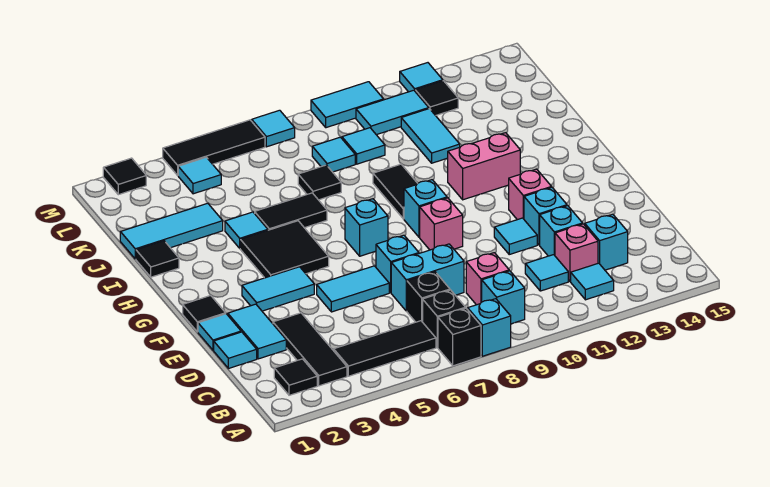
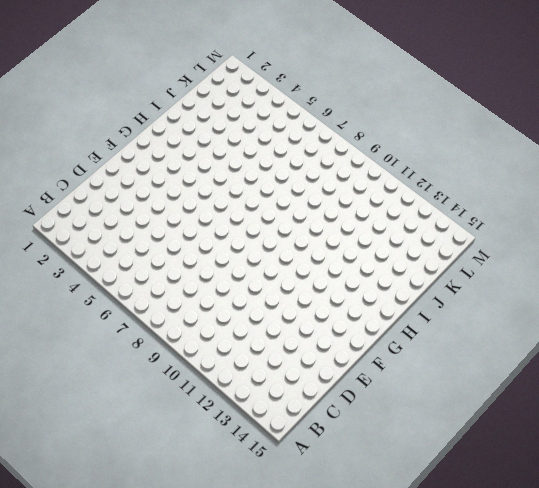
none -> black brick A7 level 1
none -> cyan brick A8 level 1
none -> black tile B2 level 1
none -> black tile B3:D3 level 1

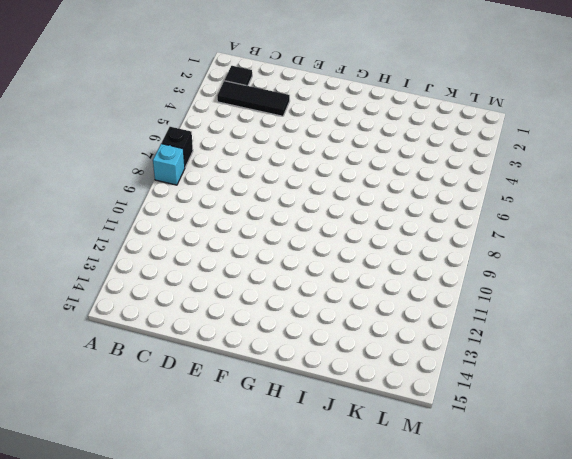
none -> black tile B4:B6 level 1
none -> black brick B7 level 1
none -> cyan brick B9 level 1
none -> cyan tile B12 level 1

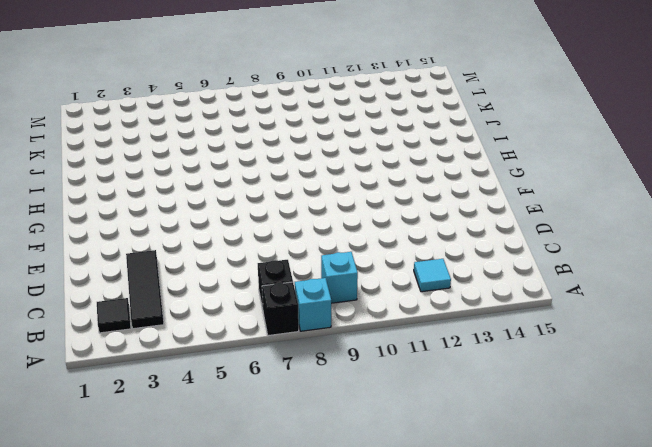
none -> black tile B4:B6 level 1
none -> black brick C7 level 1
none -> pink brick C9 level 1
none -> cyan tile C11 level 1

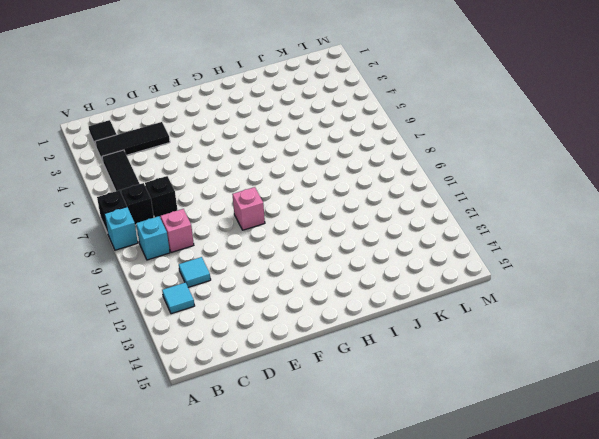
none -> pink brick C12 level 1
none -> cyan brick C13 level 1
none -> cyan tile D1 level 1
none -> cyan tile D2:E2 level 1

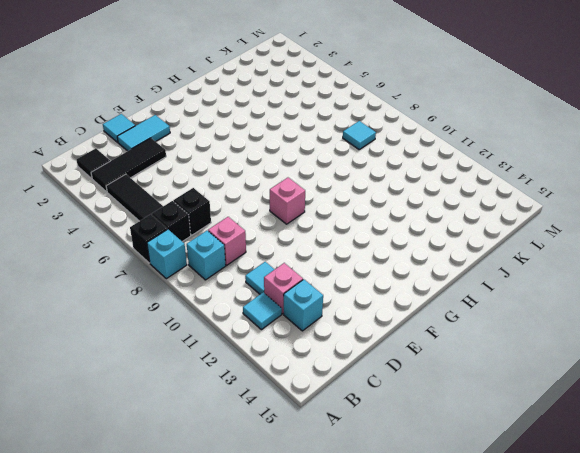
none -> cyan brick D7:D8 level 1
none -> cyan brick D12 level 1
none -> cyan tile E1 level 1
none -> cyan tile E5:E6 level 1

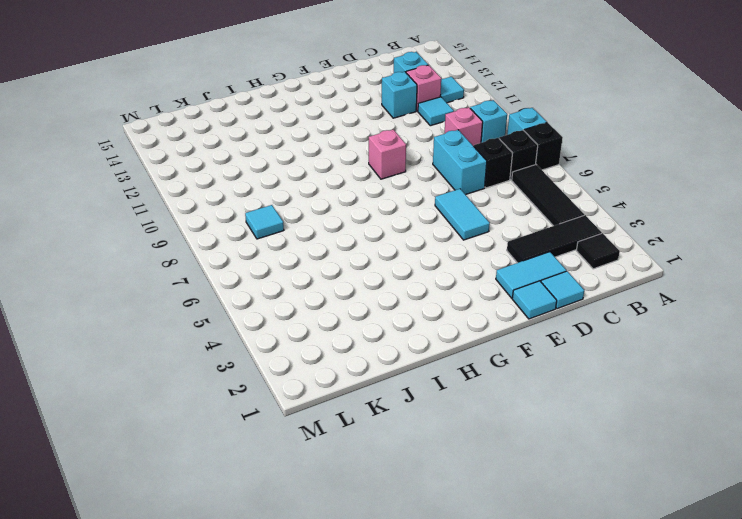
none -> cyan brick E7 level 1
none -> cyan tile E11 level 1
none -> cyan brick E12 level 1
none -> black tile F1 level 1

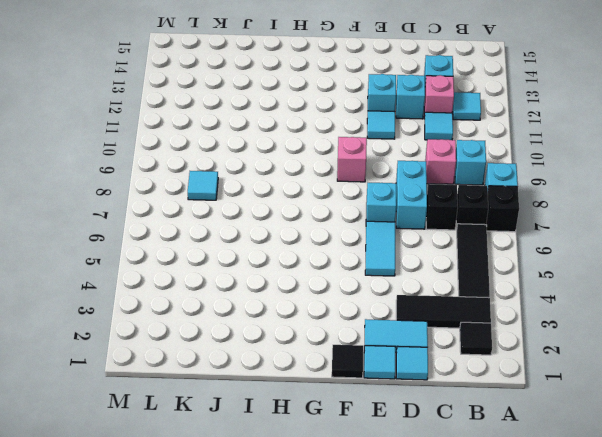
none -> cyan tile F3:F4 level 1
none -> pink brick F12 level 1
none -> black tile G4:H5 level 1
none -> cyan brick G7 level 1

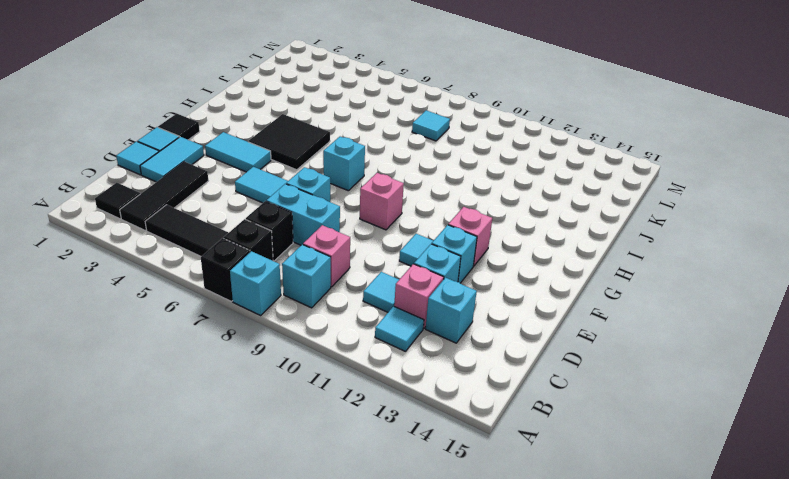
none -> cyan brick G9 level 1
none -> black tile H9:I9 level 1
none -> pink brick H11:H12 level 1
none -> black tile I1 level 1

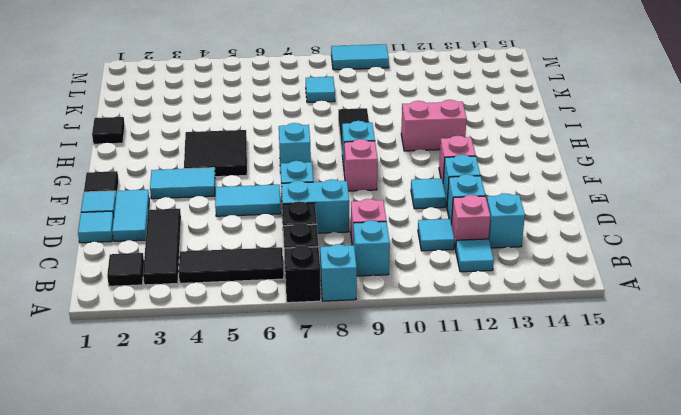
none -> cyan tile I4 level 1
none -> black tile I5:I6 level 1
none -> cyan tile J1:J3 level 1
none -> black tile J7 level 1

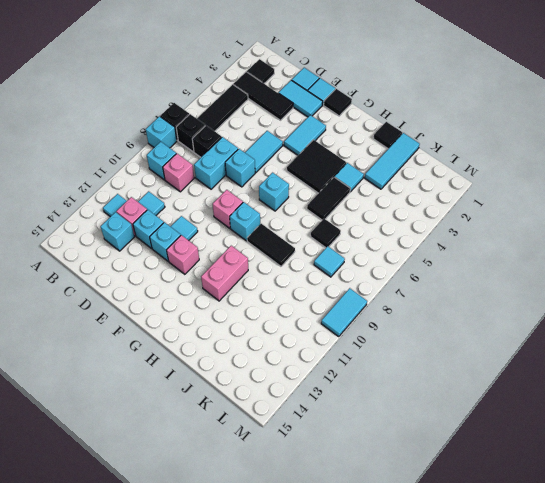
none -> cyan tile J11:K11 level 1
none -> cyan tile K9 level 1
none -> cyan tile L4 level 1
none -> cyan tile L10:L11 level 1

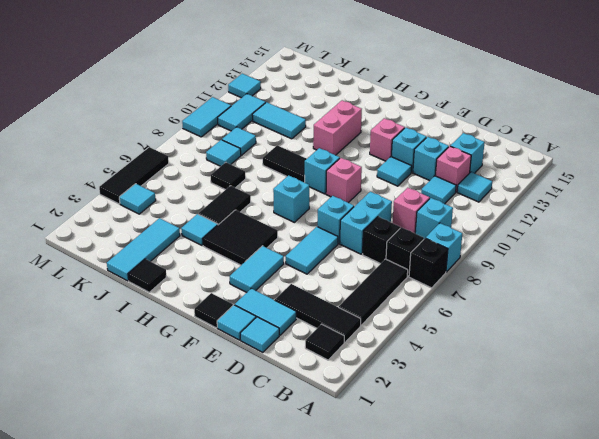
none -> black tile L12 level 1
none -> black tile M2 level 1
none -> cyan tile M7 level 1

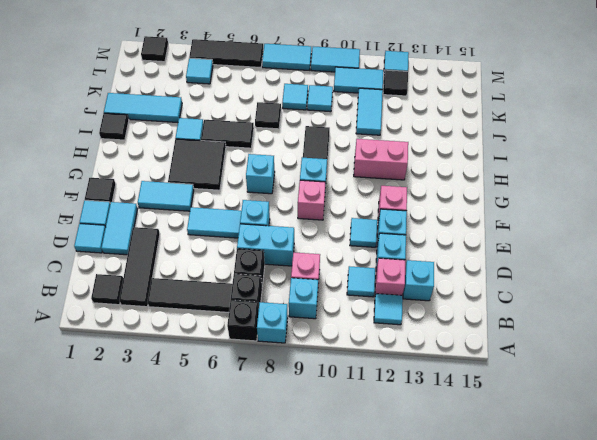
cyan tile M7:M8 level 1 -> cyan tile M7 level 1

